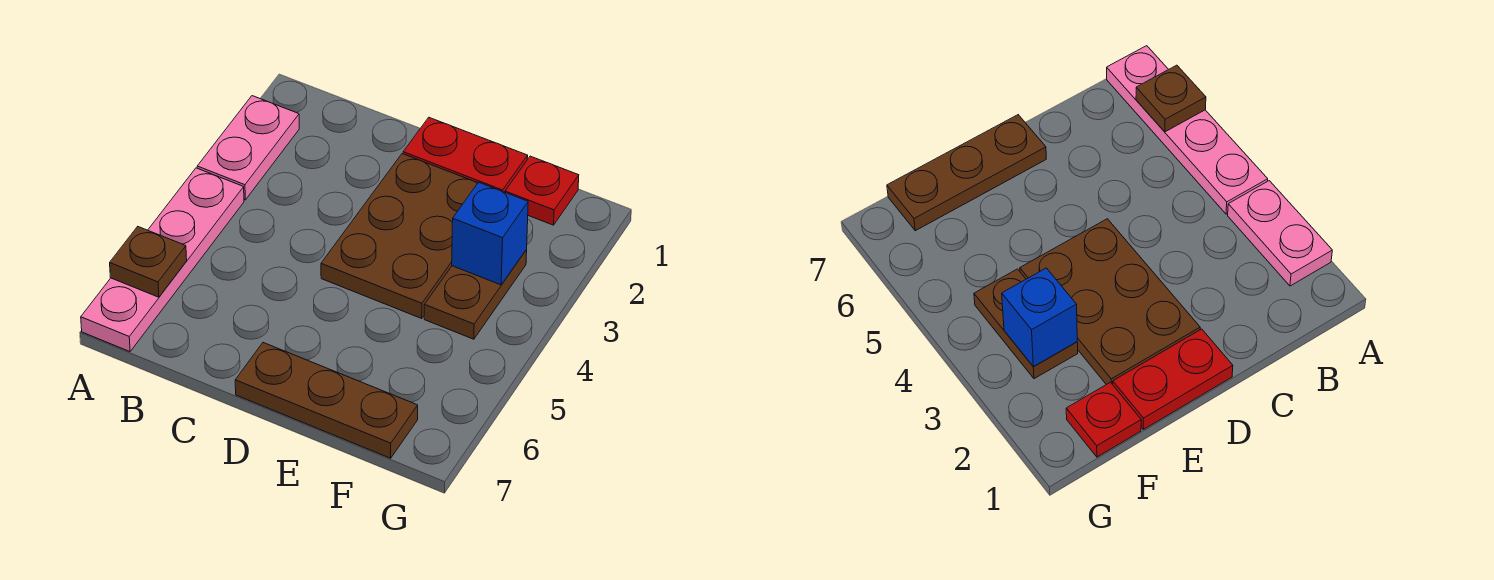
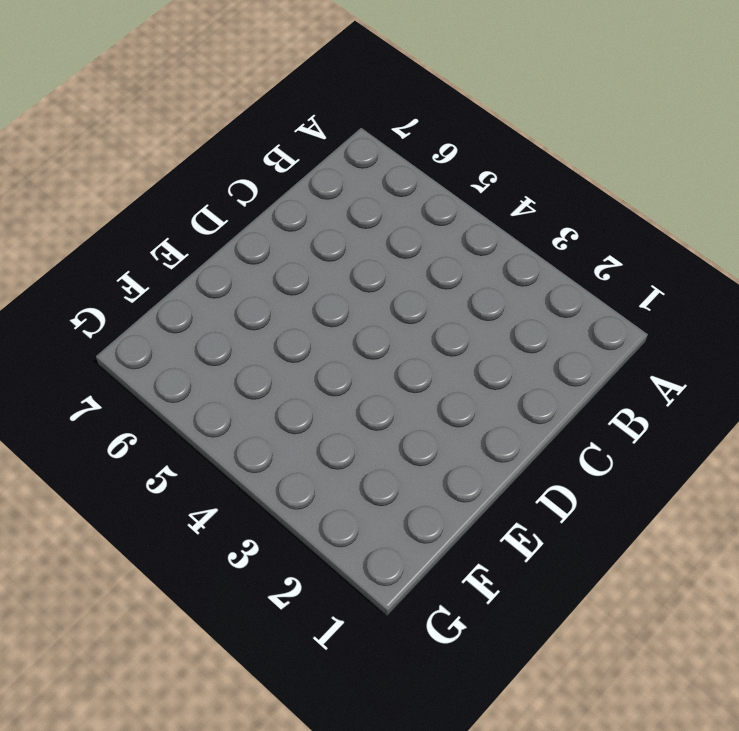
none -> pink plate A2:A3 level 1
none -> pink plate A4:A7 level 1

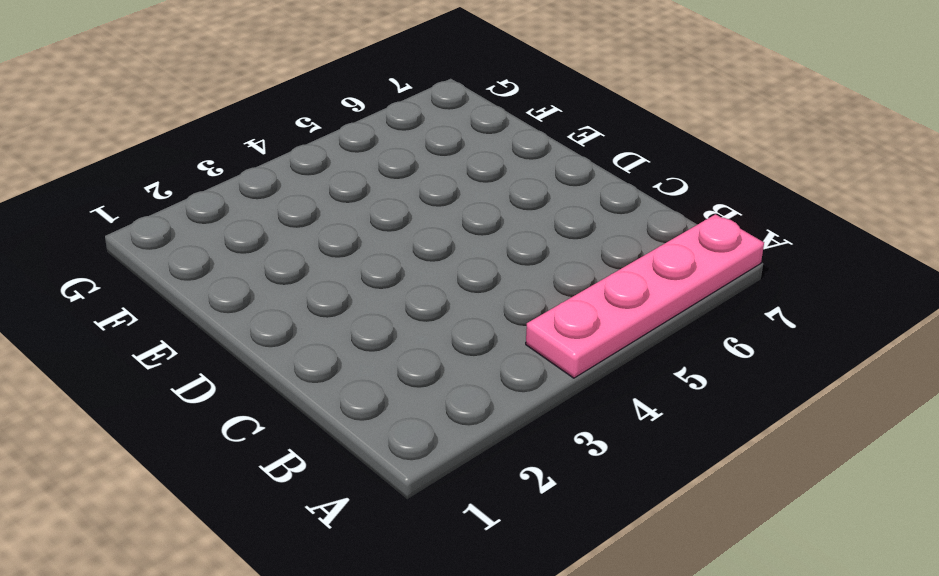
none -> pink plate A2:A3 level 1
none -> red plate D1:E1 level 1

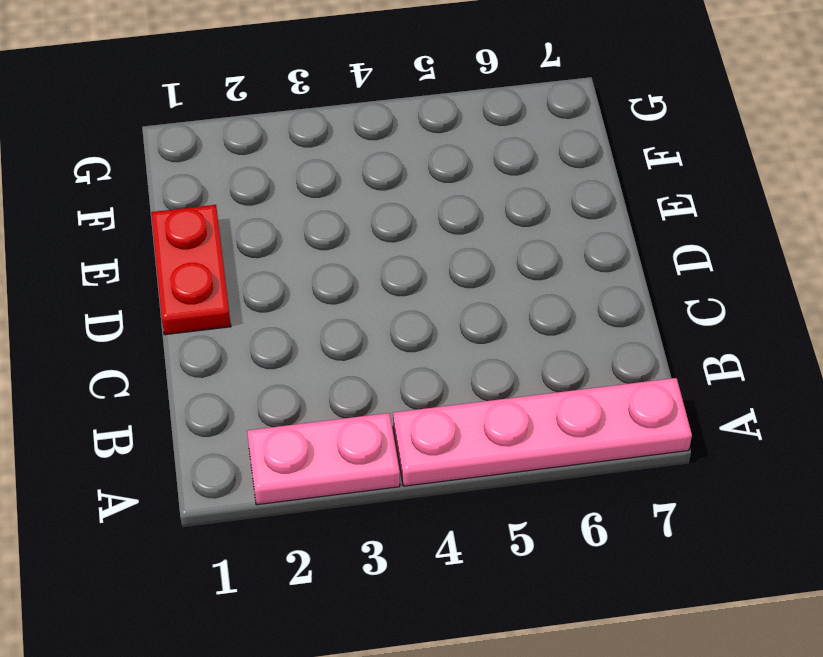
none -> brown plate D2:E4 level 1
none -> brown plate D7:F7 level 1

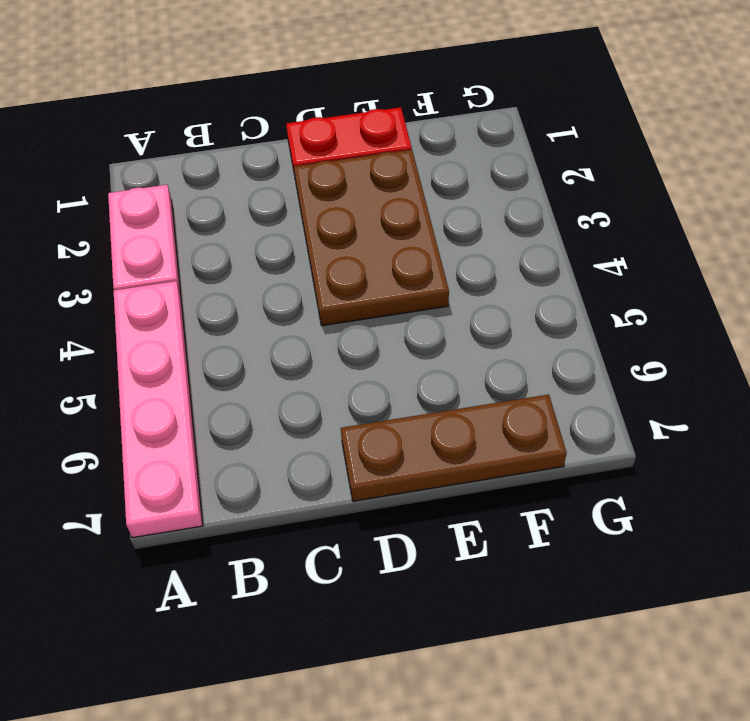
none -> red plate F1 level 1
none -> brown plate F3:F4 level 1

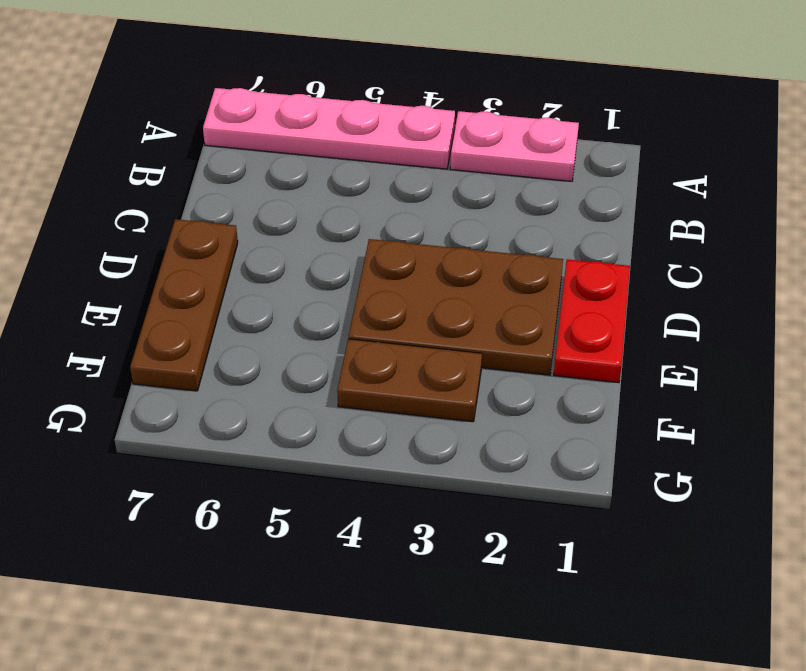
none -> red plate F1 level 1
none -> brown plate A6 level 2

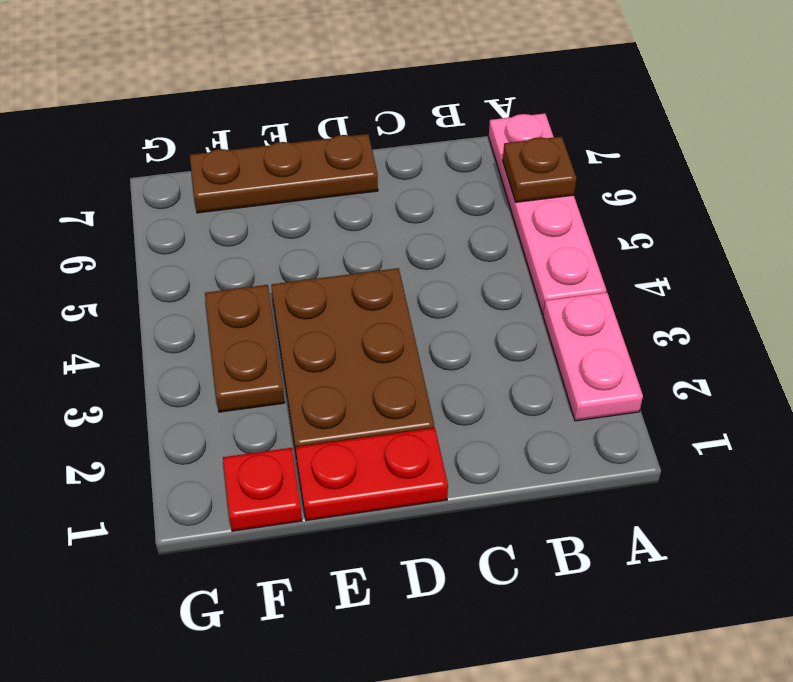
none -> blue brick F3 level 2

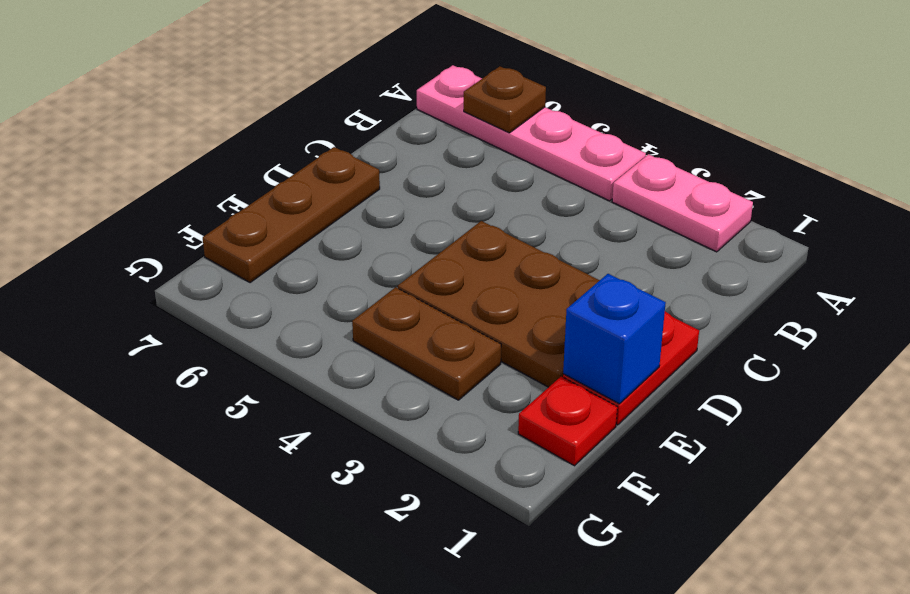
blue brick E1 level 2 -> blue brick F3 level 2

